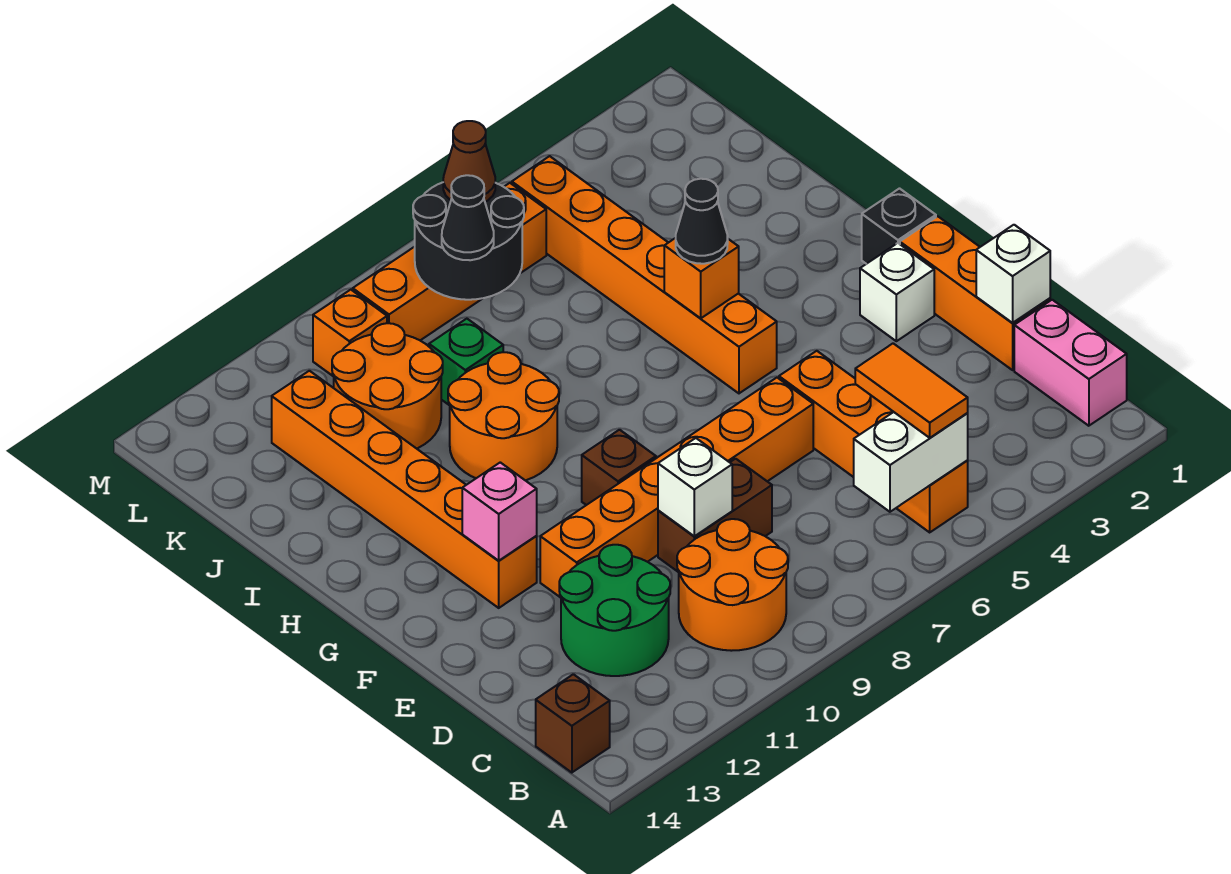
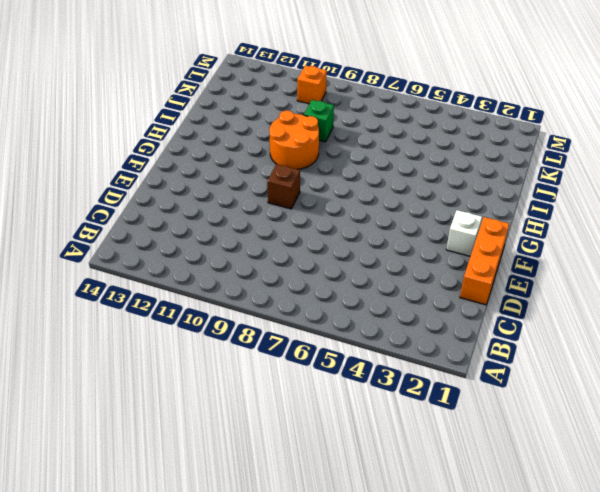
none -> pink brick B1:C1 level 1
none -> orange brick B5:E5 level 1
none -> orange round brick B9:C10 level 1

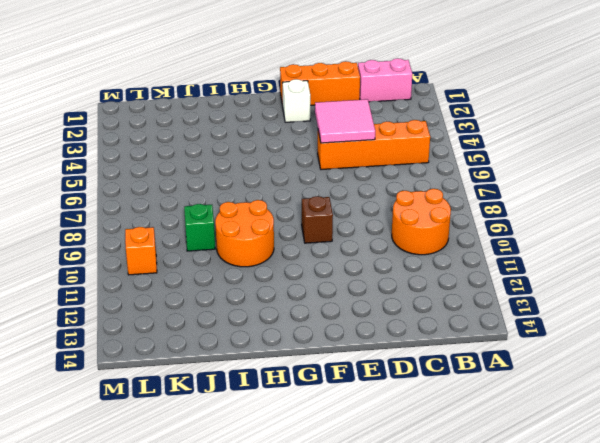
pink tile D4:E5 level 2 -> none
none -> brown brick B14 level 1
none -> green round brick C11:D12 level 1
none -> brown brick D8:D9 level 1

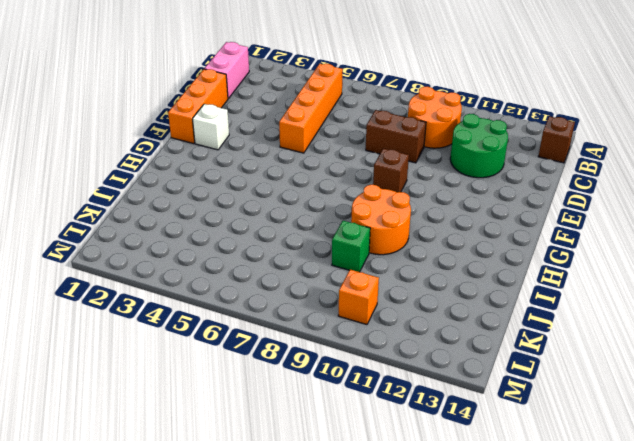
none -> orange brick E6:E11 level 1
none -> orange brick F12:K12 level 1
none -> black brick G1 level 1

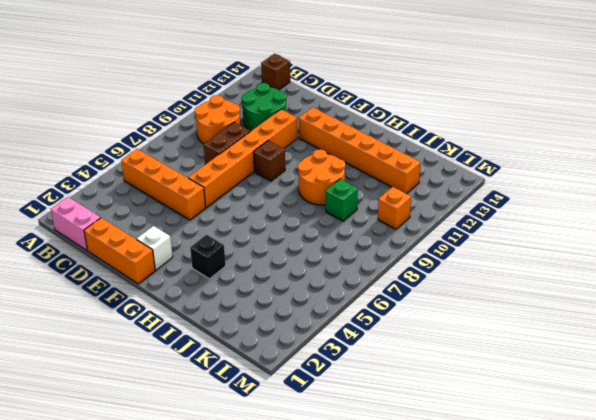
black brick H3 level 1 -> black brick G1 level 1
none -> orange brick G5:L5 level 1
none -> orange round brick J10:K11 level 1
none -> orange brick L6:L9 level 1

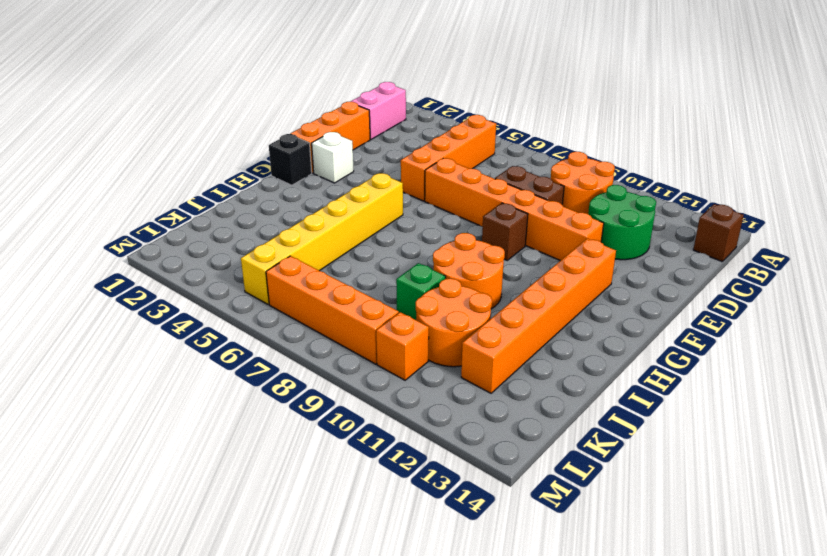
yellow brick G5:L5 level 1 -> orange brick G5:L5 level 1
none -> white brick B5:B6 level 2
none -> white brick D1 level 2
none -> white brick D9 level 2

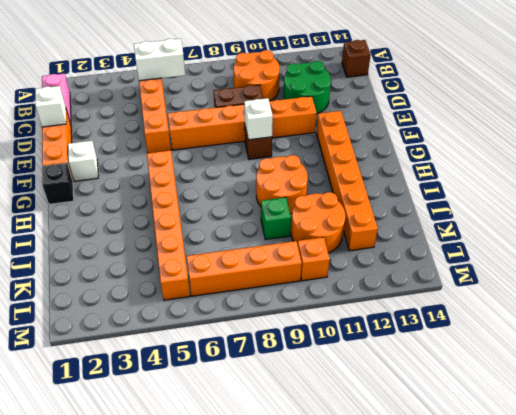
white brick F9 level 2 -> white brick D9 level 2
none -> pink brick F12 level 2
none -> orange brick H5 level 2
none -> black round brick K7:L8 level 2

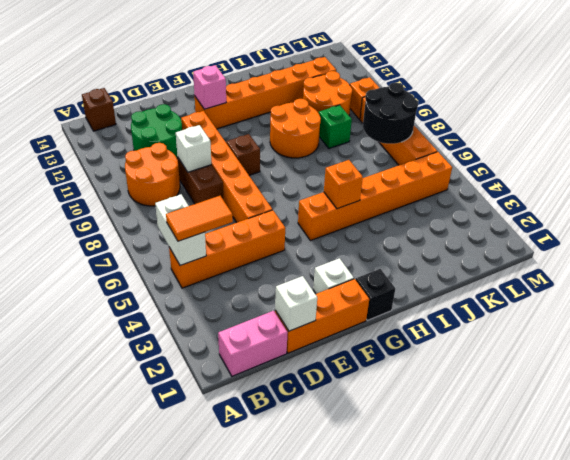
none -> black cone H5 level 3
none -> black cone K8 level 3
none -> brown cone L7 level 3

